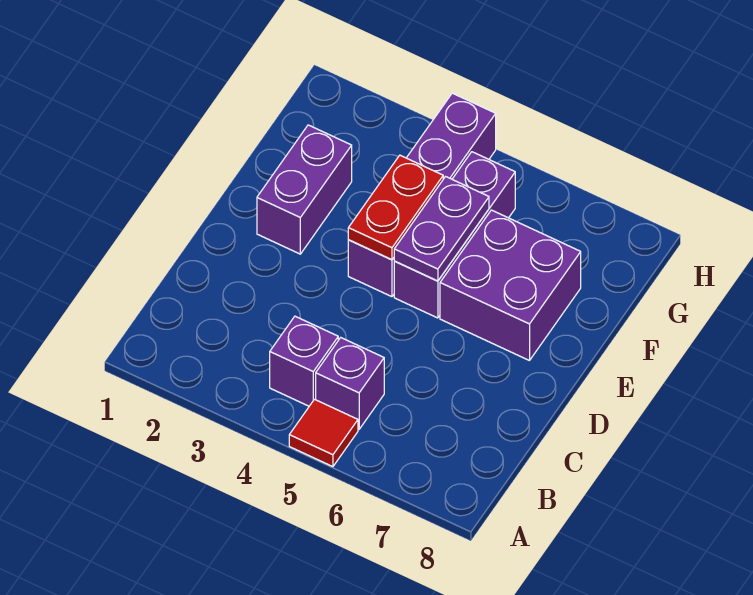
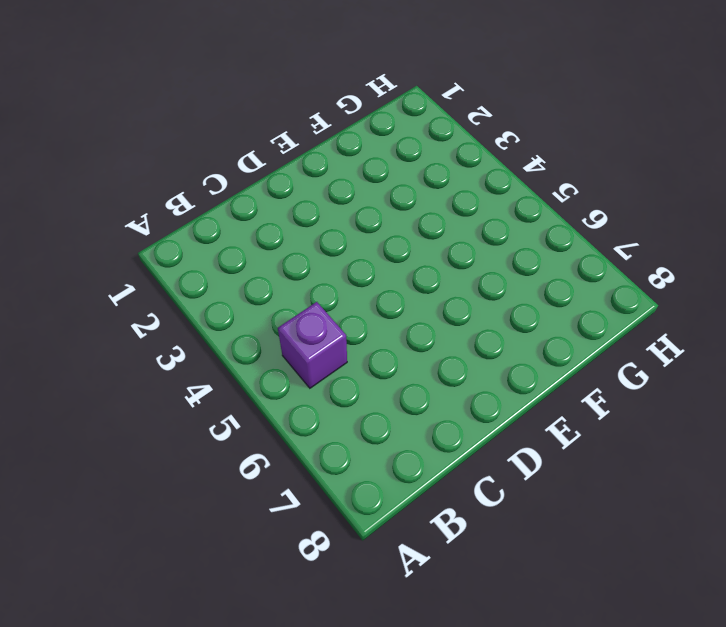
none -> red tile A5 level 1
none -> purple brick B4 level 1

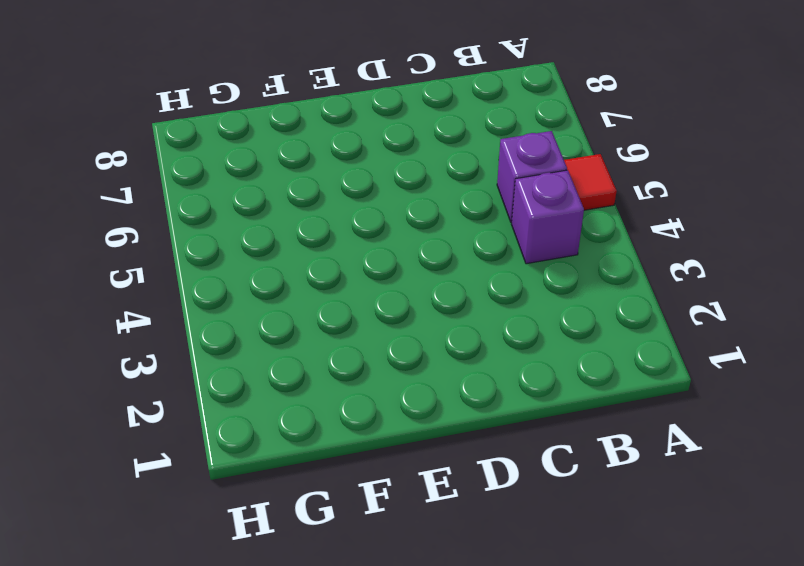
none -> purple brick E2:F2 level 1
none -> purple brick E4:H4 level 1

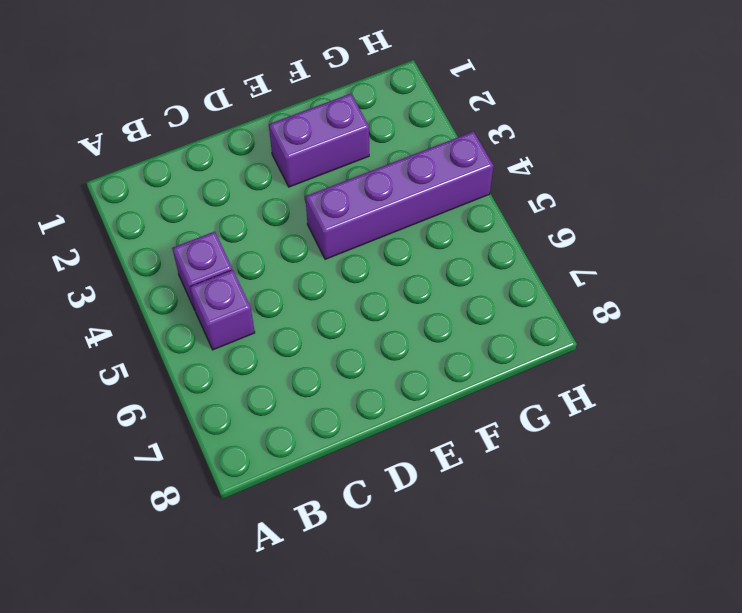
none -> red tile A5 level 1
none -> purple brick E5:G5 level 1

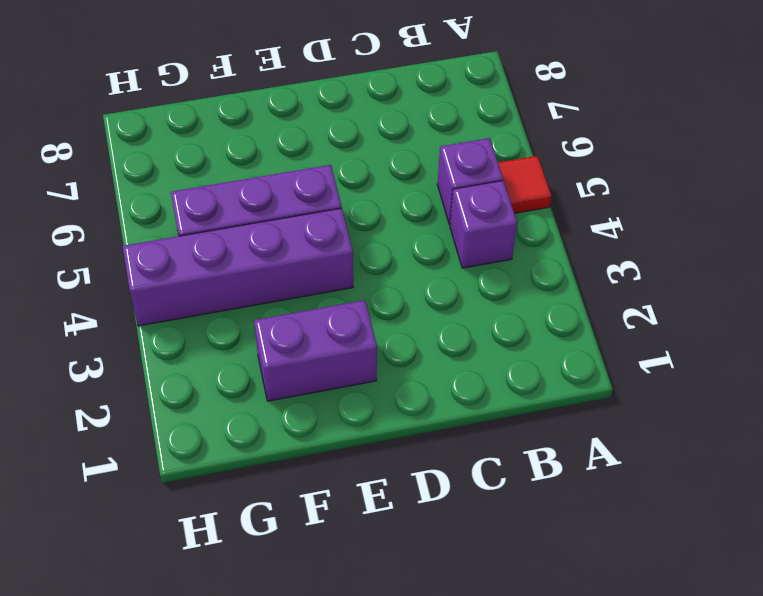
none -> purple brick E6:F7 level 1
none -> red plate E4:F4 level 2

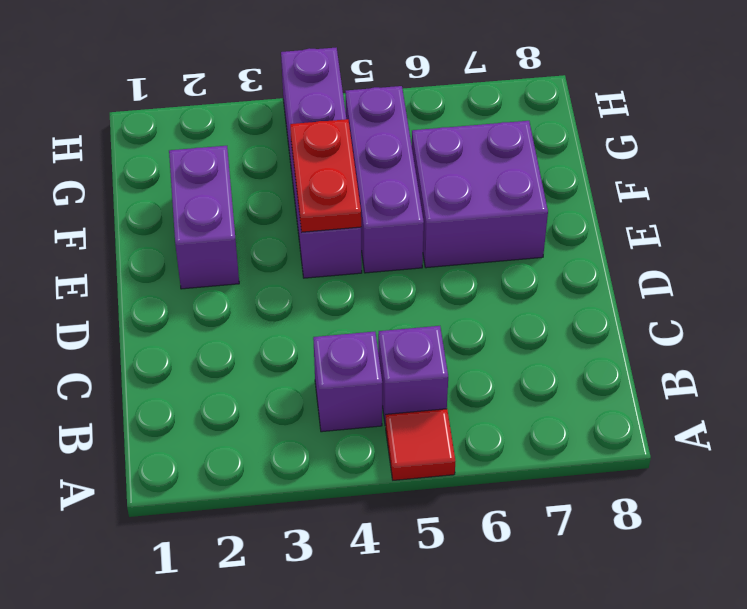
none -> purple plate E5:F5 level 2

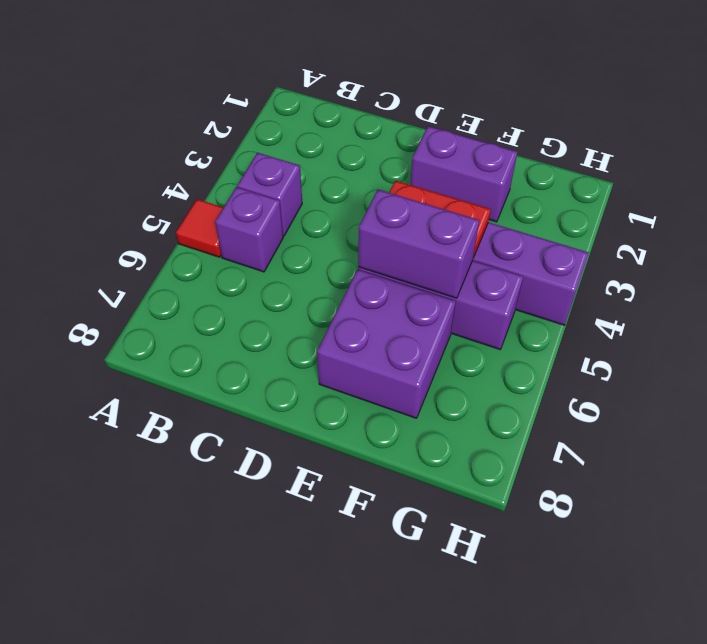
purple brick E5:F5 level 2 -> purple plate E5:F5 level 2

